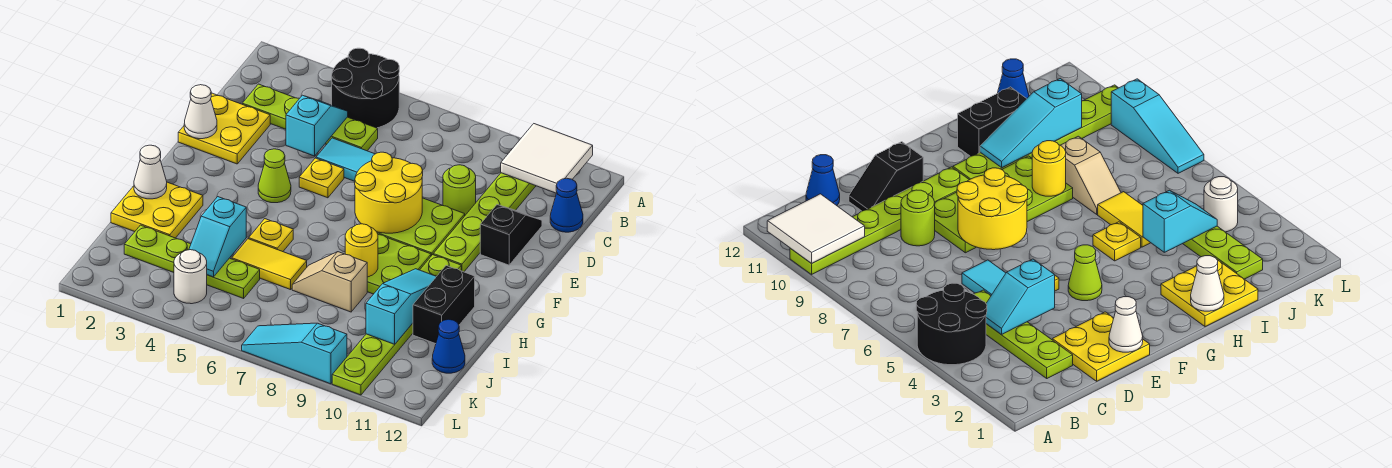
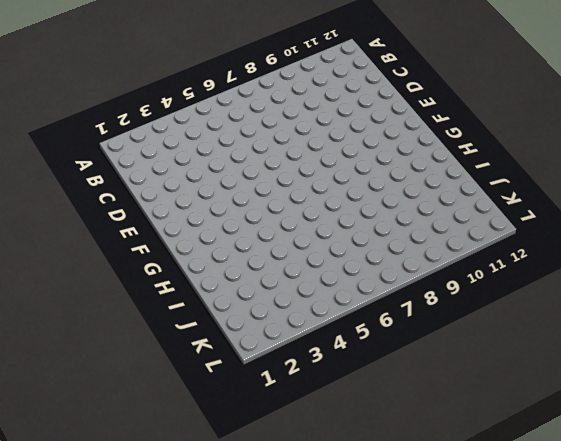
none -> black round brick A4:B5 level 1
none -> lime plate A10:F10 level 1
none -> lime plate C2:C5 level 1
none -> blue cone C12 level 1

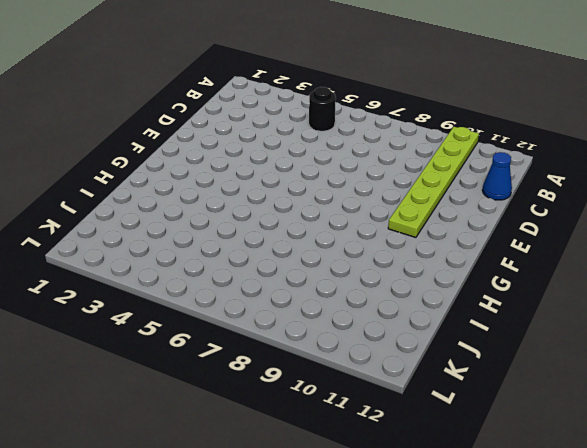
black round brick B5 level 1 -> black round brick A4:B5 level 1
none -> lime plate C2:C5 level 1
none -> yellow plate D1:E2 level 1
none -> cyan tile D5:D6 level 1
none -> lime round brick D9 level 1

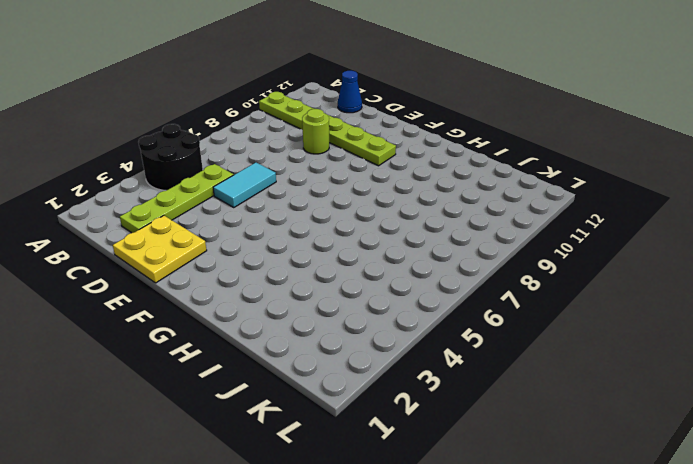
none -> black slope D11:E11 level 1 top E
none -> yellow plate E5 level 1
none -> lime plate E8:F9 level 1
none -> lime cone F4 level 1

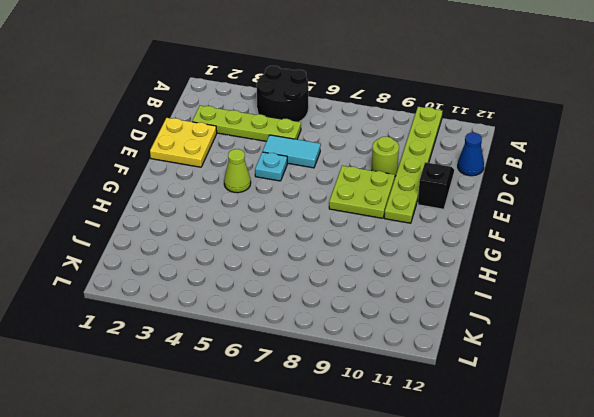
cyan plate E5 level 1 -> yellow plate E5 level 1
none -> lime plate G8:H9 level 1
none -> lime plate G10:L10 level 1
none -> yellow plate H1:I2 level 1
none -> yellow plate H5 level 1

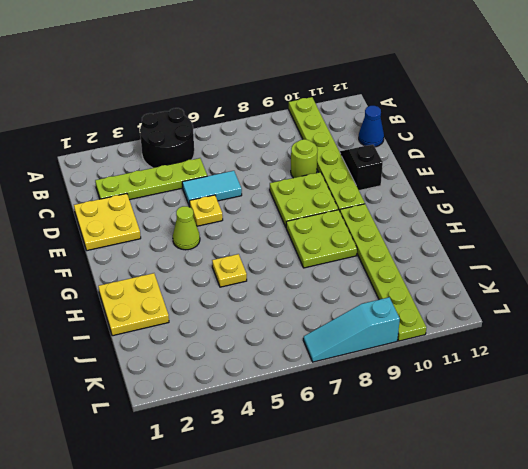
none -> black brick H11:I11 level 1
none -> yellow tile I5:I6 level 1
none -> tan slope I7:I8 level 1 top 8
none -> lime plate J2:J5 level 1

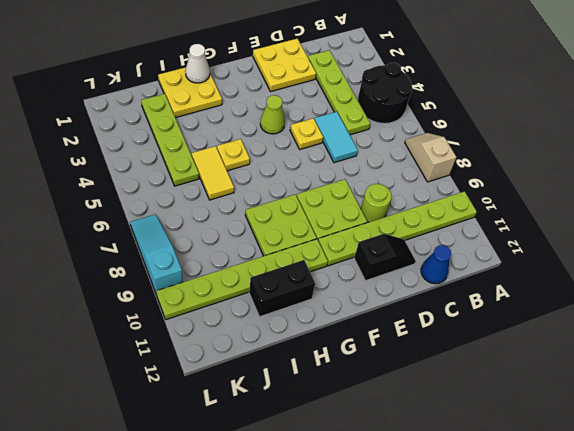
tan slope A7:A8 level 1 top 8 -> tan slope I7:I8 level 1 top 8
none -> blue cone J12 level 1
none -> white round brick K4 level 1
none -> white tile A10:B11 level 2
none -> cyan slope C4:D4 level 2 top D

